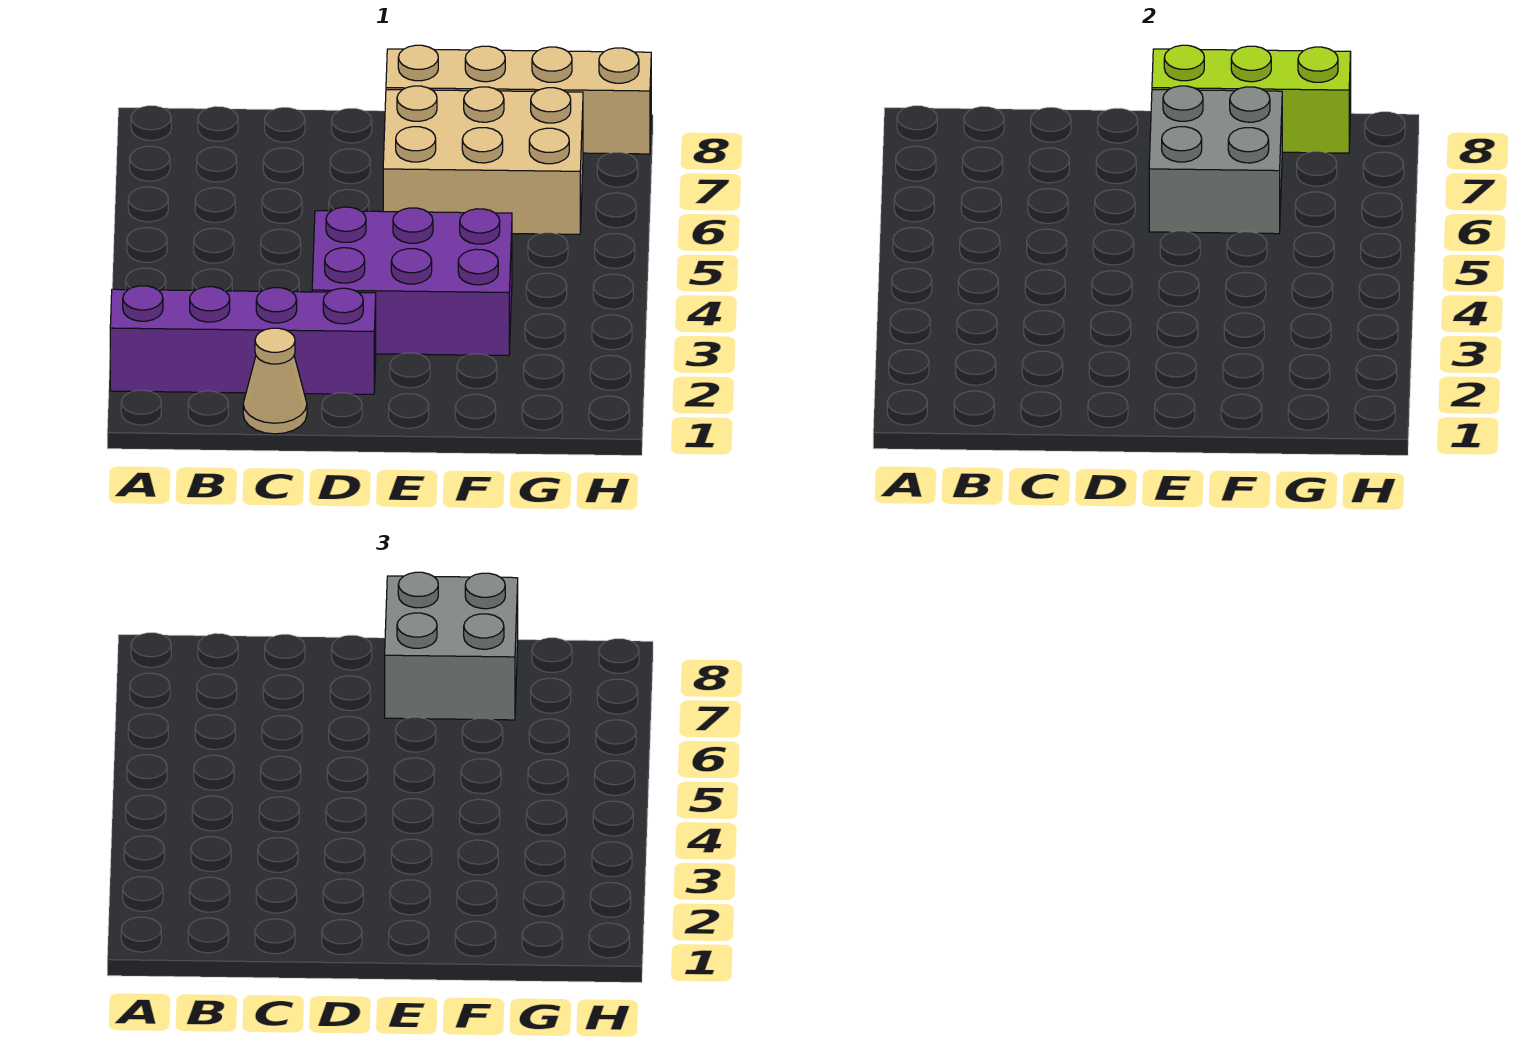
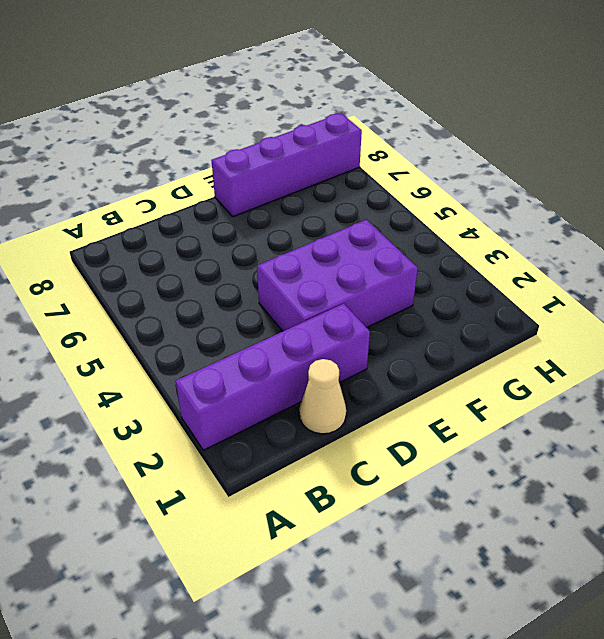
purple brick E8:H8 level 1 -> tan brick E8:H8 level 1
none -> tan brick E6:G7 level 1
none -> grey brick E6:F7 level 2

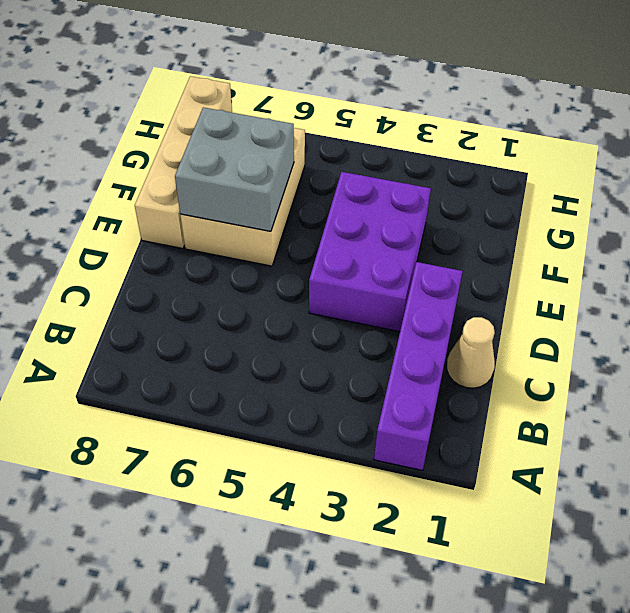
none -> lime brick E8:G8 level 2
none -> grey brick E7:F8 level 3

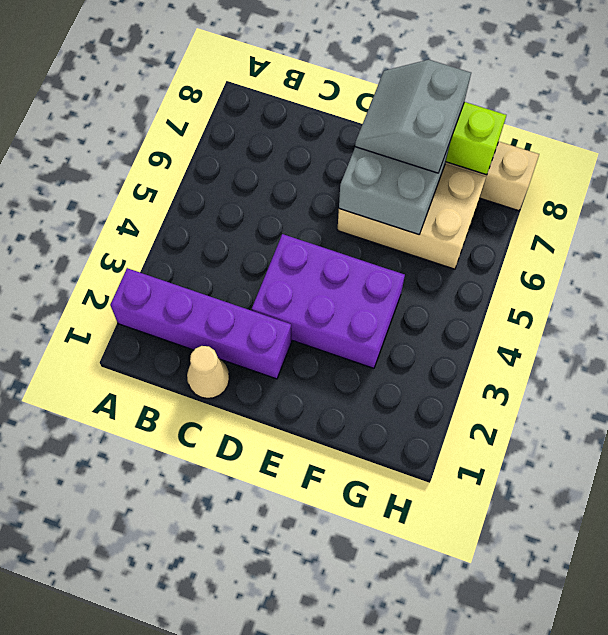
grey slope E7:F8 level 3 top F -> grey brick E7:F8 level 3

